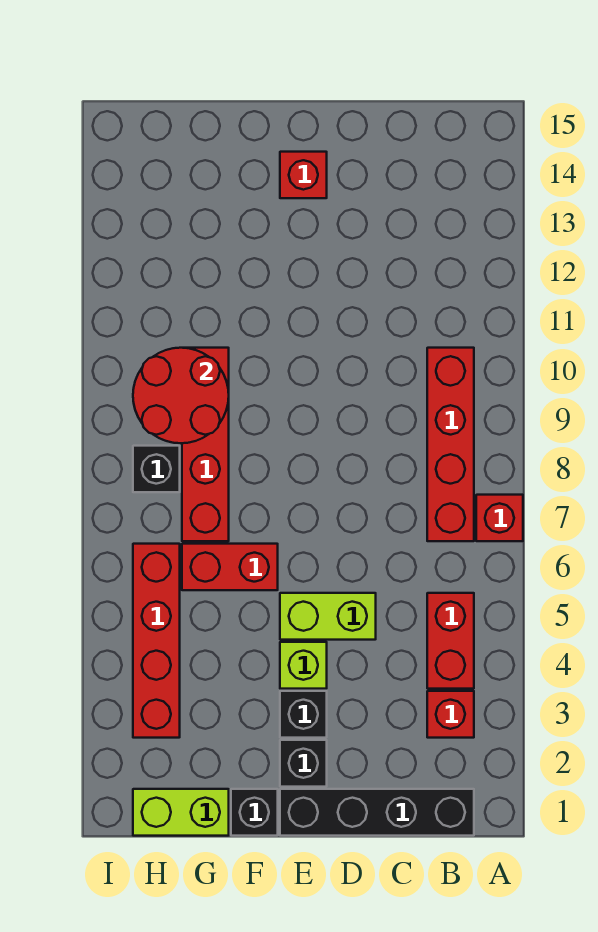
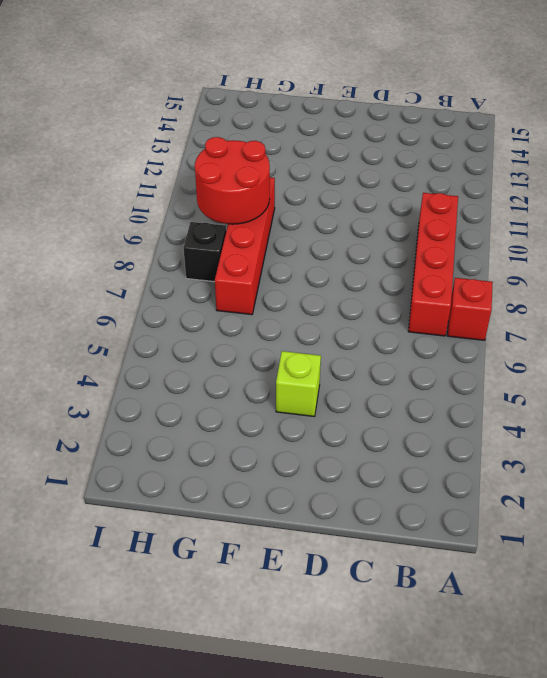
none -> black brick B1:E1 level 1
none -> red brick B3 level 1
none -> red brick B4:B5 level 1

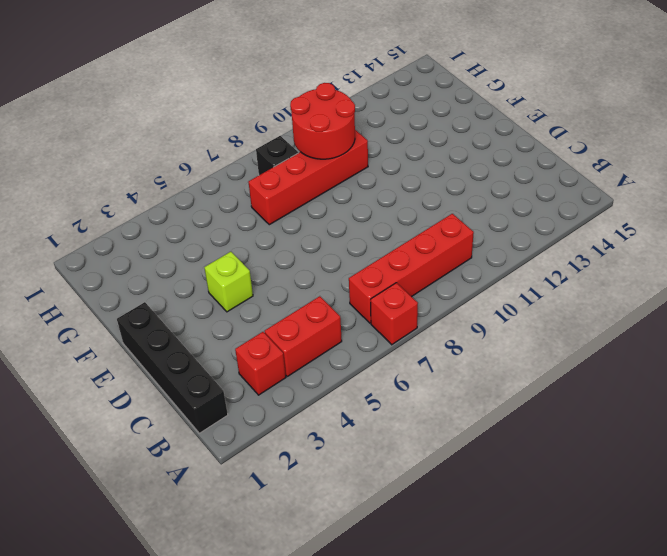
none -> lime brick D5:E5 level 1
none -> black brick E2 level 1
none -> black brick E3 level 1

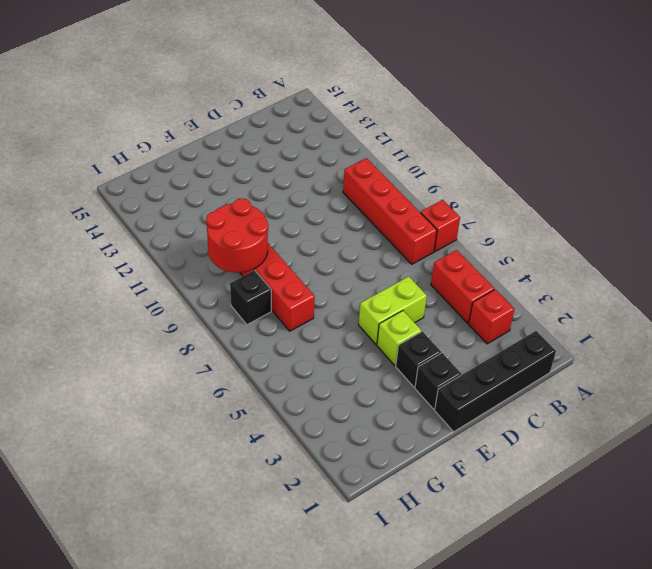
none -> red brick E14 level 1
none -> black brick F1 level 1
none -> red brick F6:G6 level 1

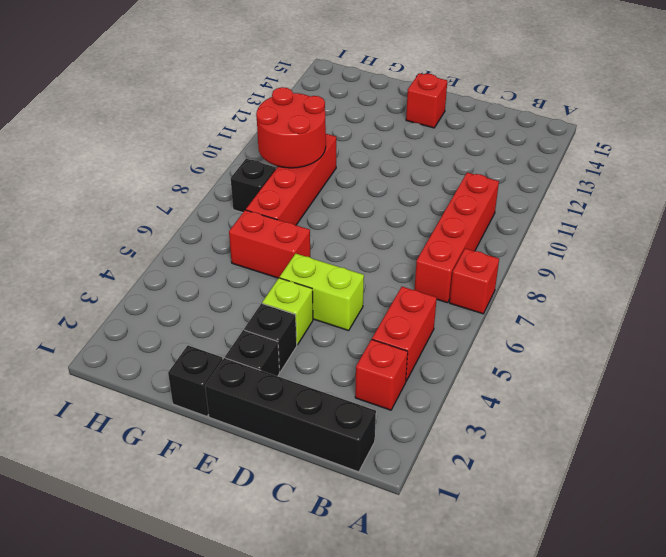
none -> lime brick G1:H1 level 1
none -> red brick H3:H6 level 1

